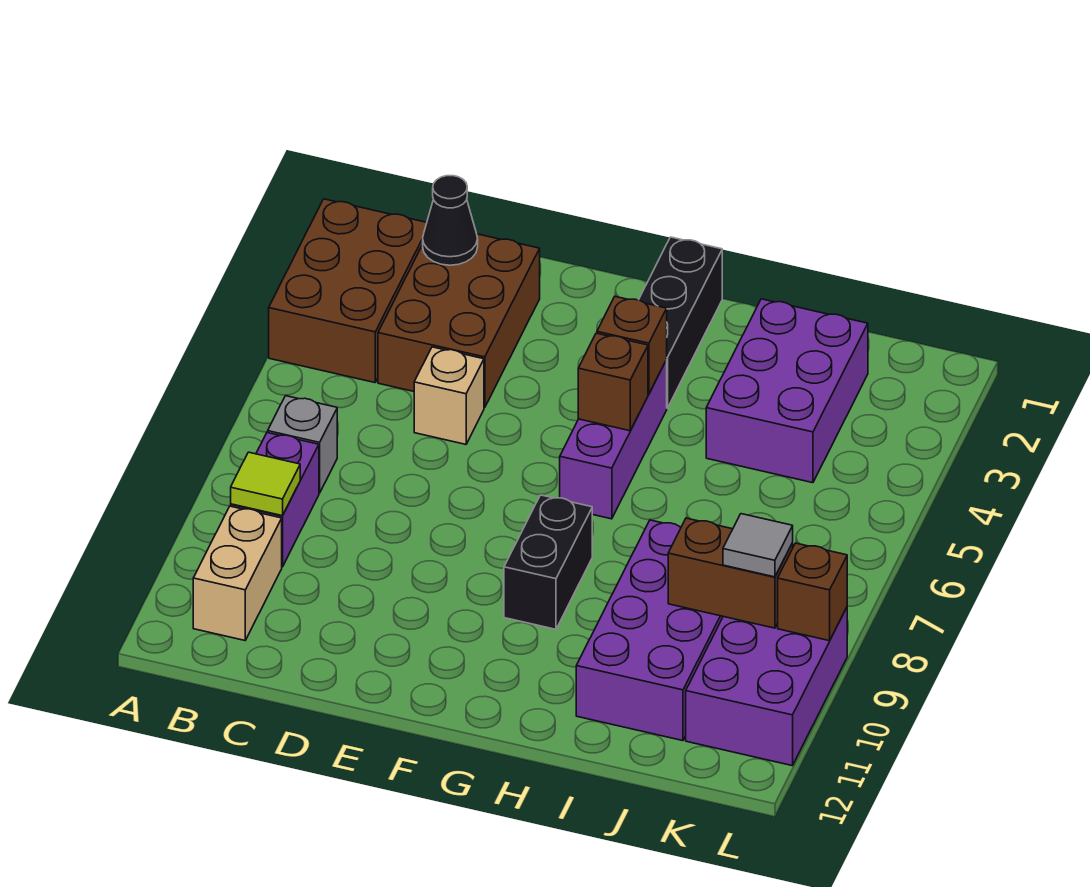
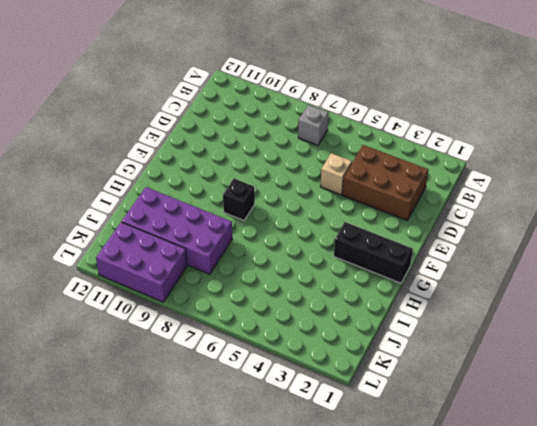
black brick G8 level 1 -> black brick G8:G9 level 1
none -> brown brick A2:B4 level 1
none -> purple brick B8:B9 level 1
none -> tan brick B10:B11 level 1

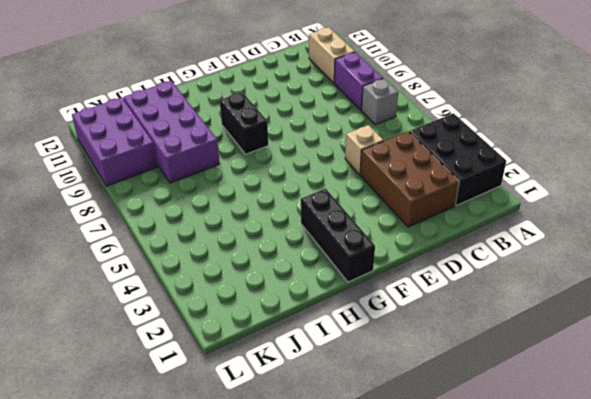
black brick A2:B4 level 1 -> brown brick A2:B4 level 1
none -> purple brick G4:G6 level 1
none -> purple brick I2:J4 level 1
none -> lime tile B9 level 2

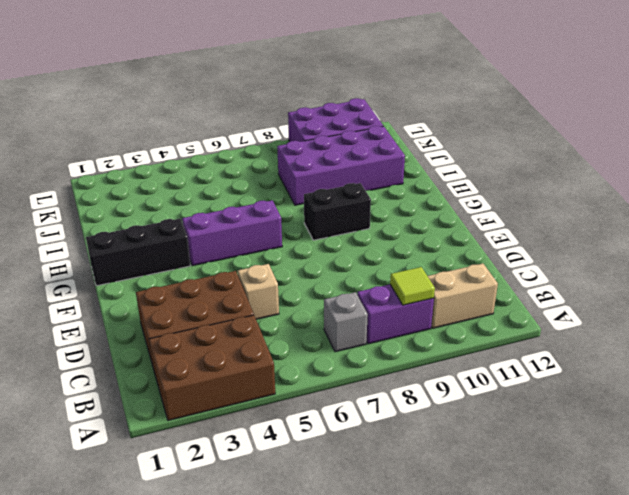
none -> purple brick I2:J4 level 1
none -> black cone C2 level 2
none -> brown brick G4 level 2

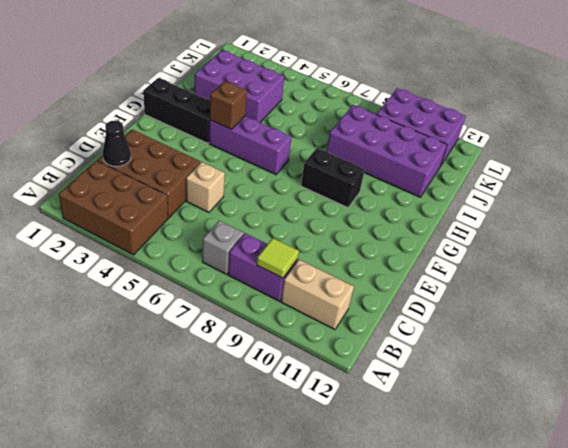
none -> brown brick G5 level 2
none -> brown brick J9:K9 level 2
none -> brown brick L9 level 2

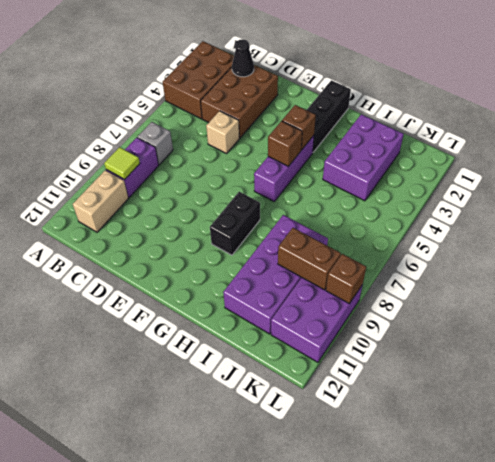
none -> grey tile K9 level 3

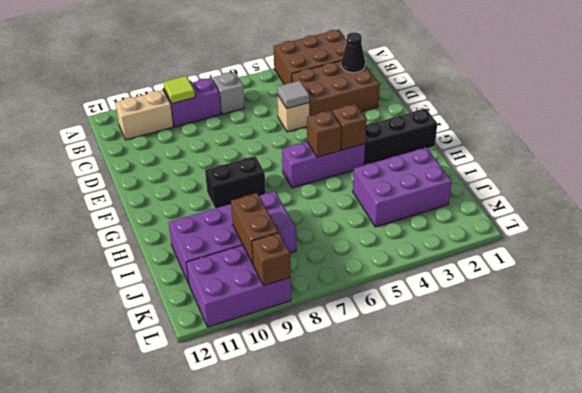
grey tile D5 level 2 -> grey tile K9 level 3

